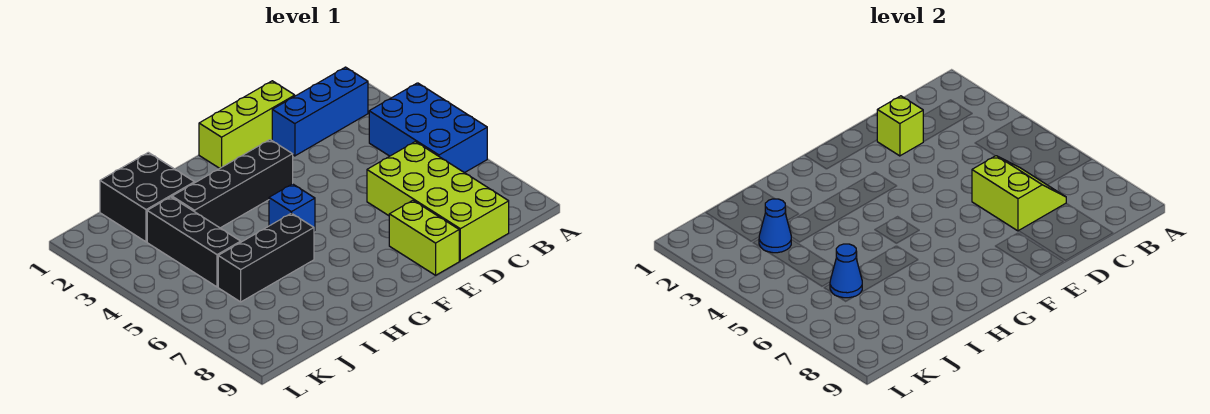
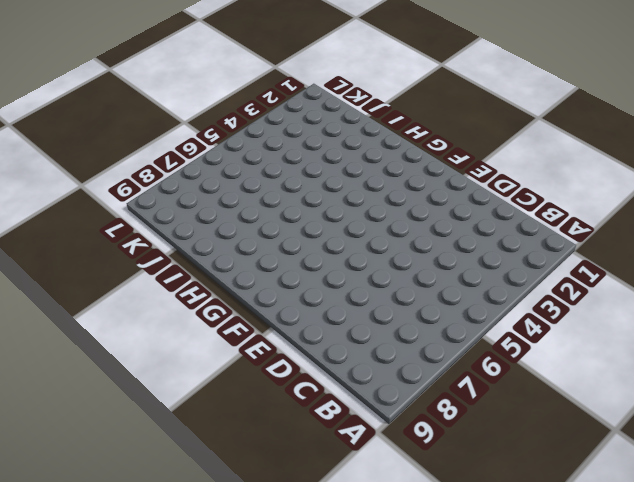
none -> blue brick A4:B6 level 1
none -> blue brick B2:D2 level 1
none -> lime brick C6:D9 level 1

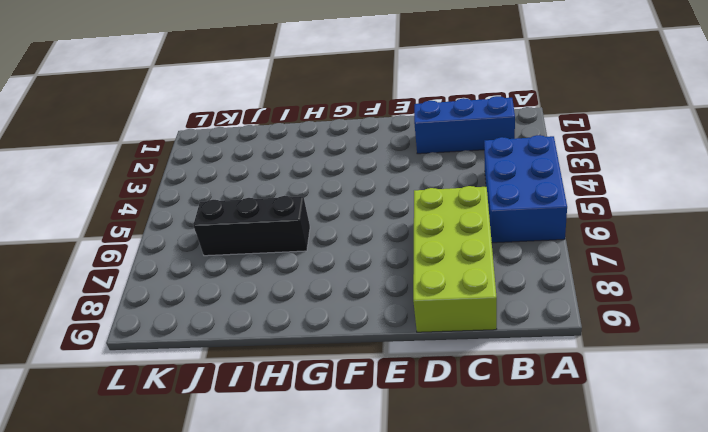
none -> lime brick D1:F1 level 1
none -> lime brick E8:E9 level 1
none -> black brick F3:I3 level 1

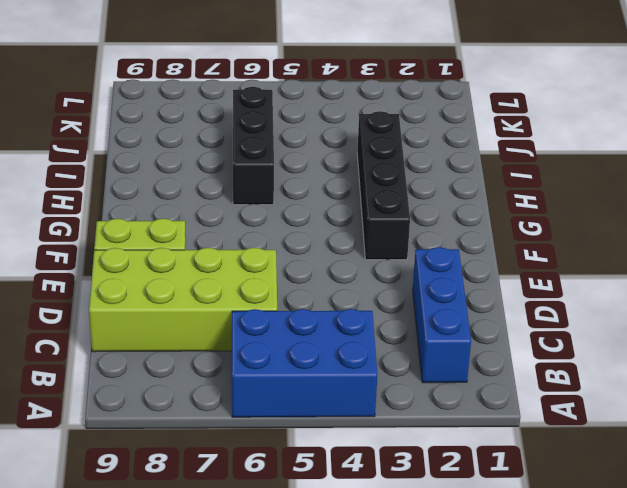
none -> lime brick D1:F1 level 1
none -> blue brick G5 level 1
none -> black brick I1:J2 level 1

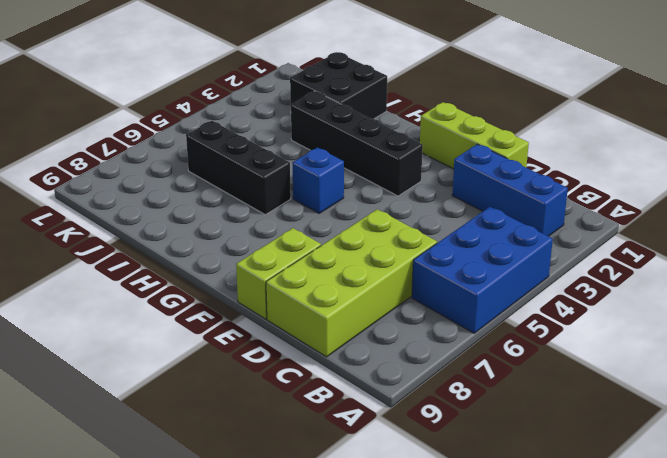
none -> black brick J3:J5 level 1
none -> lime slope C6:D7 level 2 top D
none -> lime brick D2 level 2

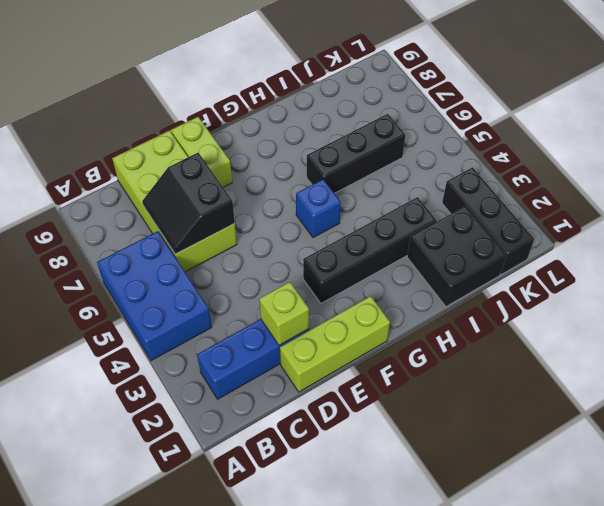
black slope C6:D7 level 2 top D -> lime slope C6:D7 level 2 top D
black brick K1:K3 level 1 -> black brick J3:J5 level 1
none -> blue cone J3 level 2
none -> blue cone J6 level 2

